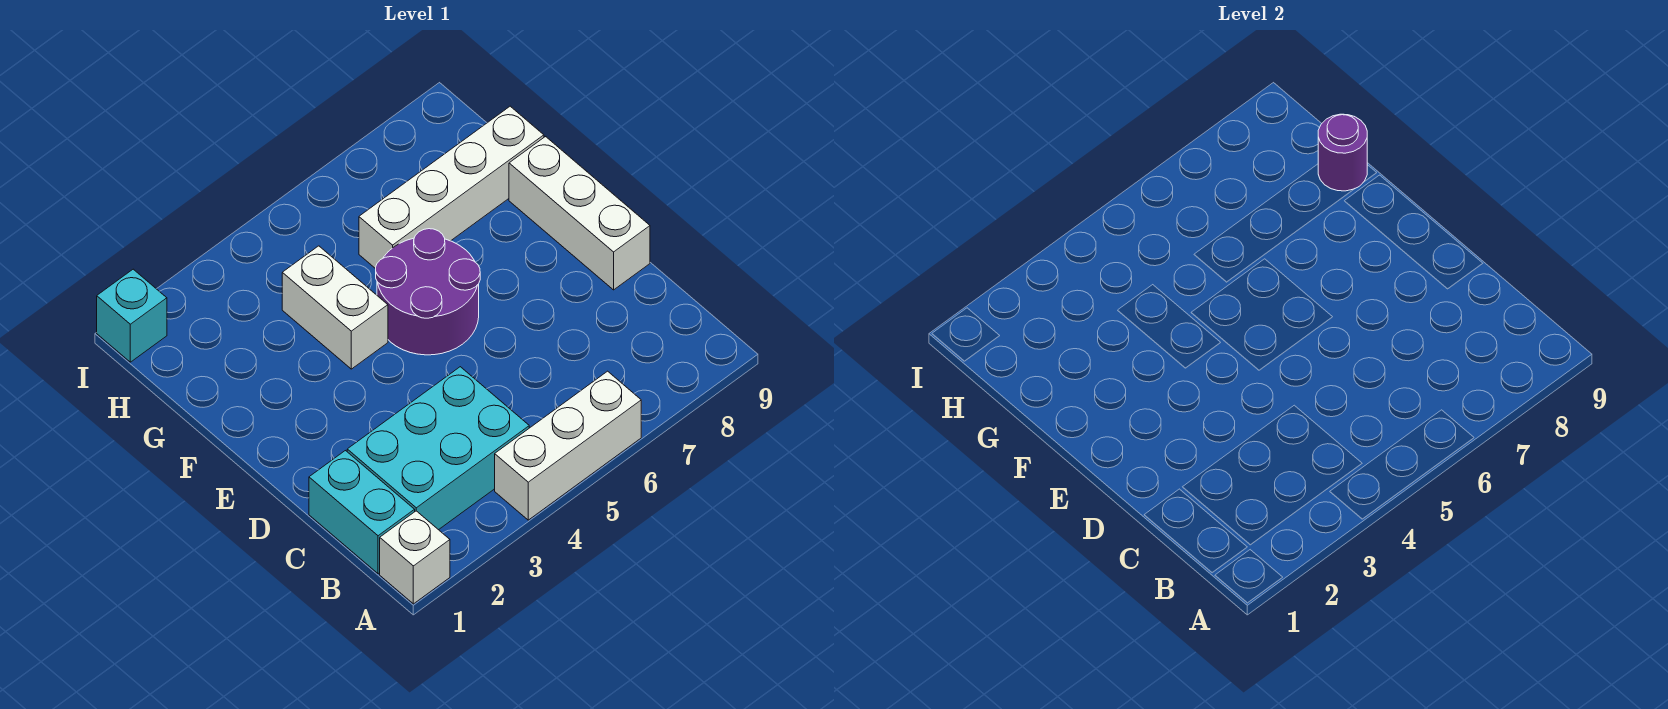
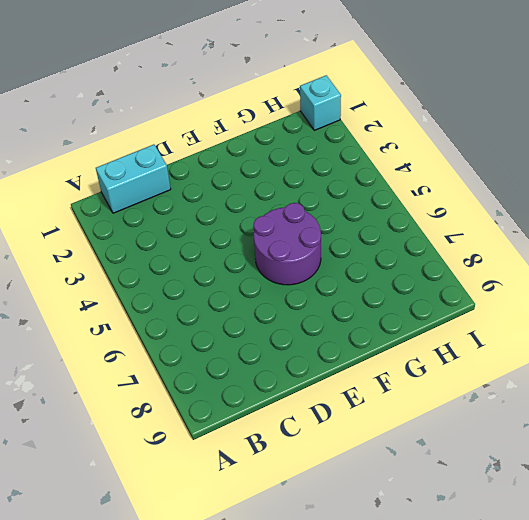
none -> white brick A1 level 1
none -> white brick A4:A6 level 1

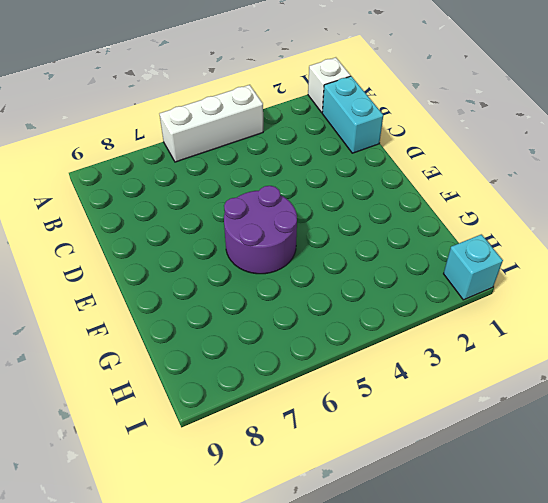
none -> cyan brick B2:C4 level 1
none -> white brick D9:F9 level 1

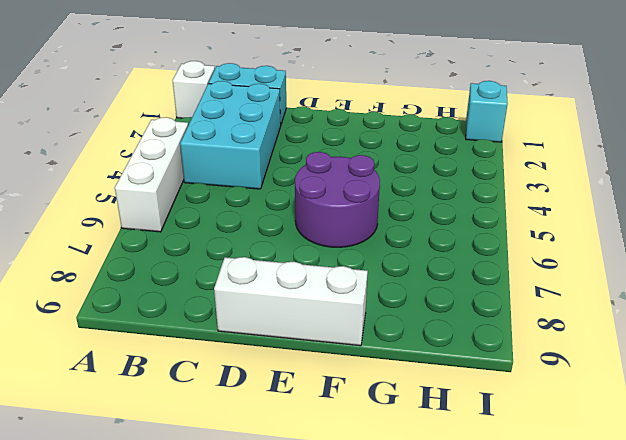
none -> white brick F4:G4 level 1
none -> white brick G6:G9 level 1

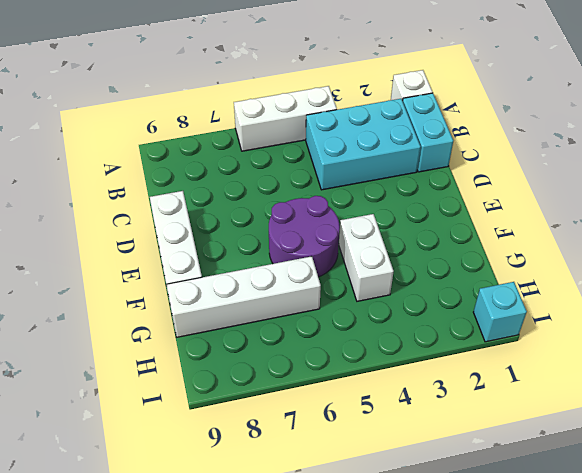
none -> purple round brick G9 level 2

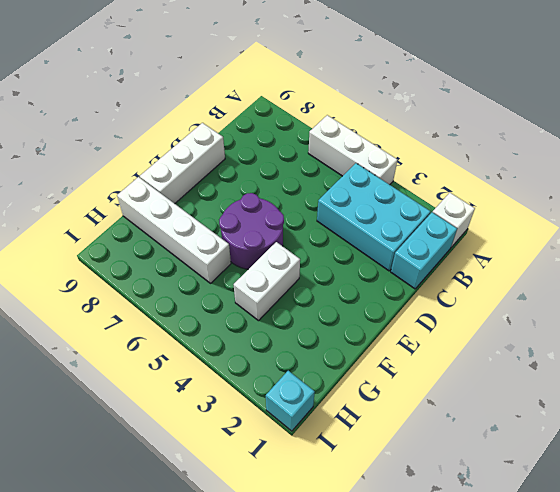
none -> purple round brick G9 level 2

